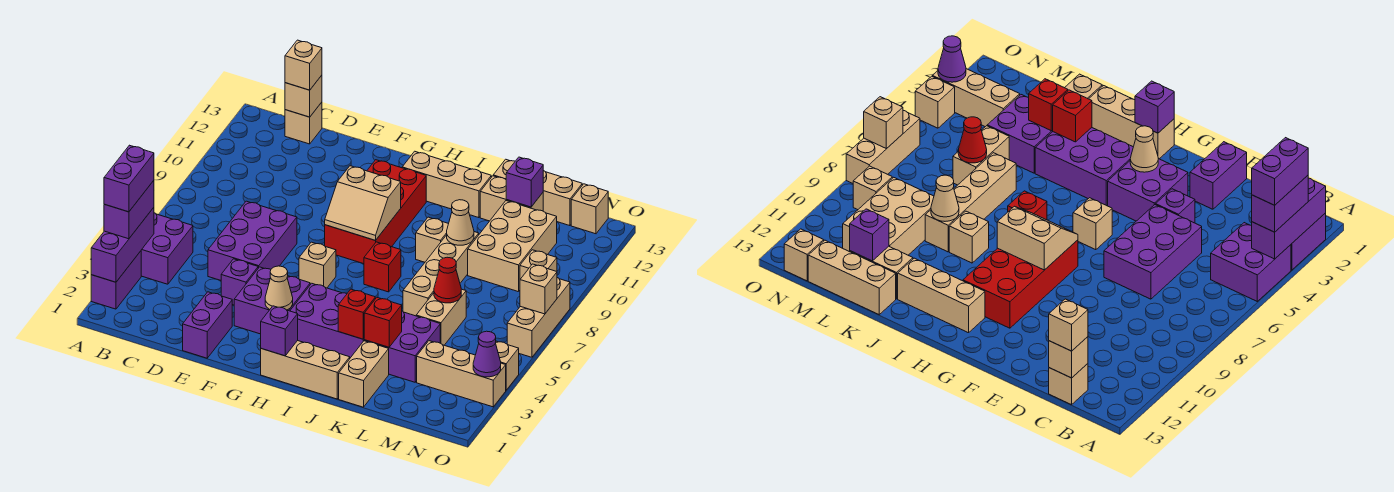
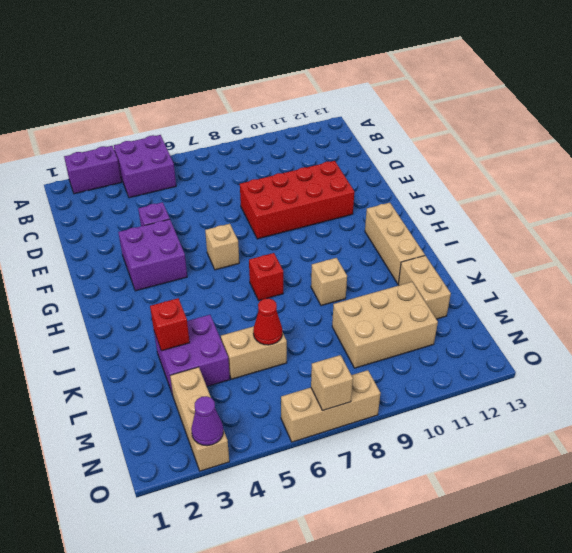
red brick E8:F11 level 1 -> red brick G8:H11 level 1
none -> tan brick C13 level 1
none -> purple brick D5:E7 level 1
none -> purple brick E1:E2 level 1
none -> tan brick H1:J1 level 1

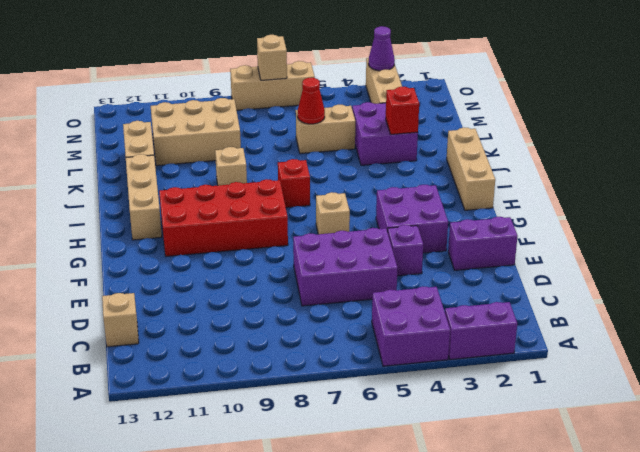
none -> purple brick H3:J4 level 1
none -> tan brick K1:K2 level 1
none -> tan brick K6:K9 level 1
none -> tan brick K13:M13 level 1

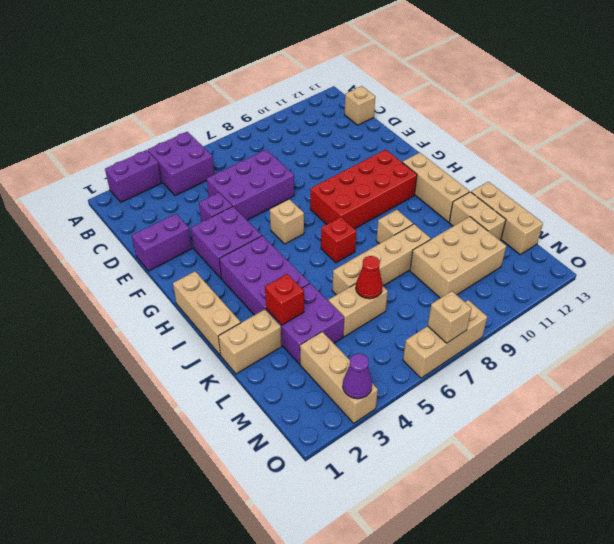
none -> tan brick N9 level 1
none -> tan brick N13 level 1
none -> tan brick O4 level 1
none -> purple brick A2:A4 level 2

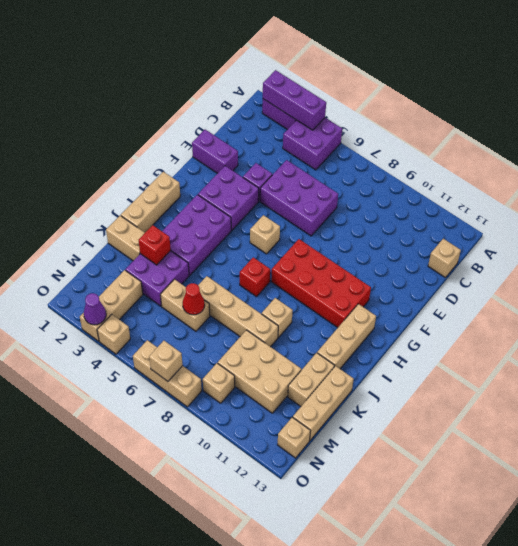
none -> tan brick C13 level 2
none -> tan cone G3 level 2
none -> tan slope G8:H9 level 2 top 9
none -> purple brick H1 level 2

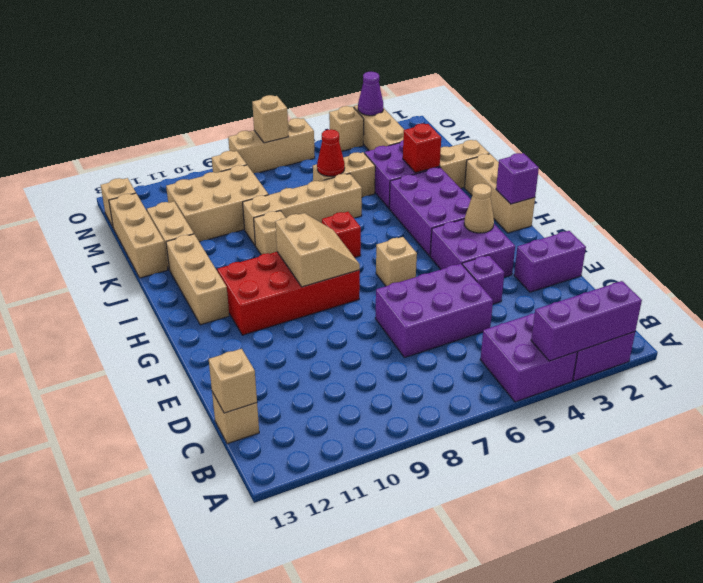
none -> red brick J3 level 2
none -> tan cone K9 level 2
none -> purple brick L12 level 2
none -> purple brick A3:A4 level 3

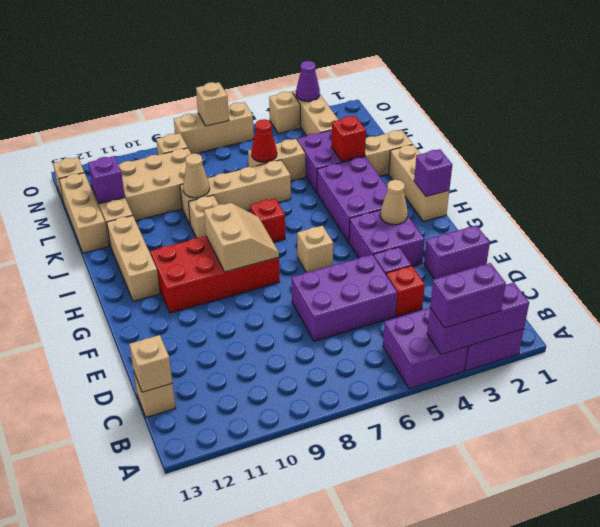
red brick D4 level 1 -> red brick J3 level 2
none -> tan brick C13 level 3
none -> purple brick A3:A4 level 4

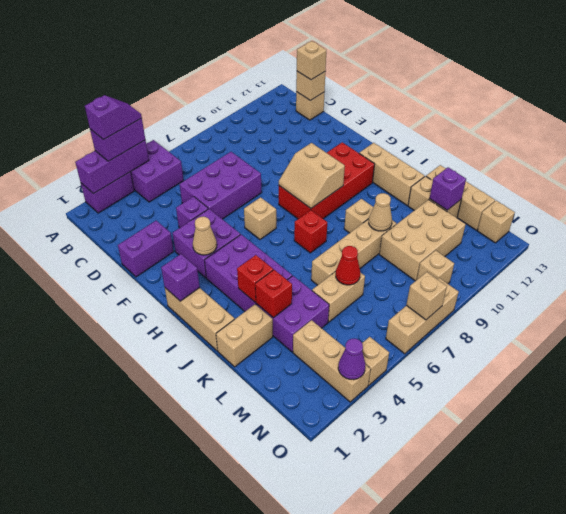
purple slope A3:A4 level 4 top 3 -> purple brick A3:A4 level 4

